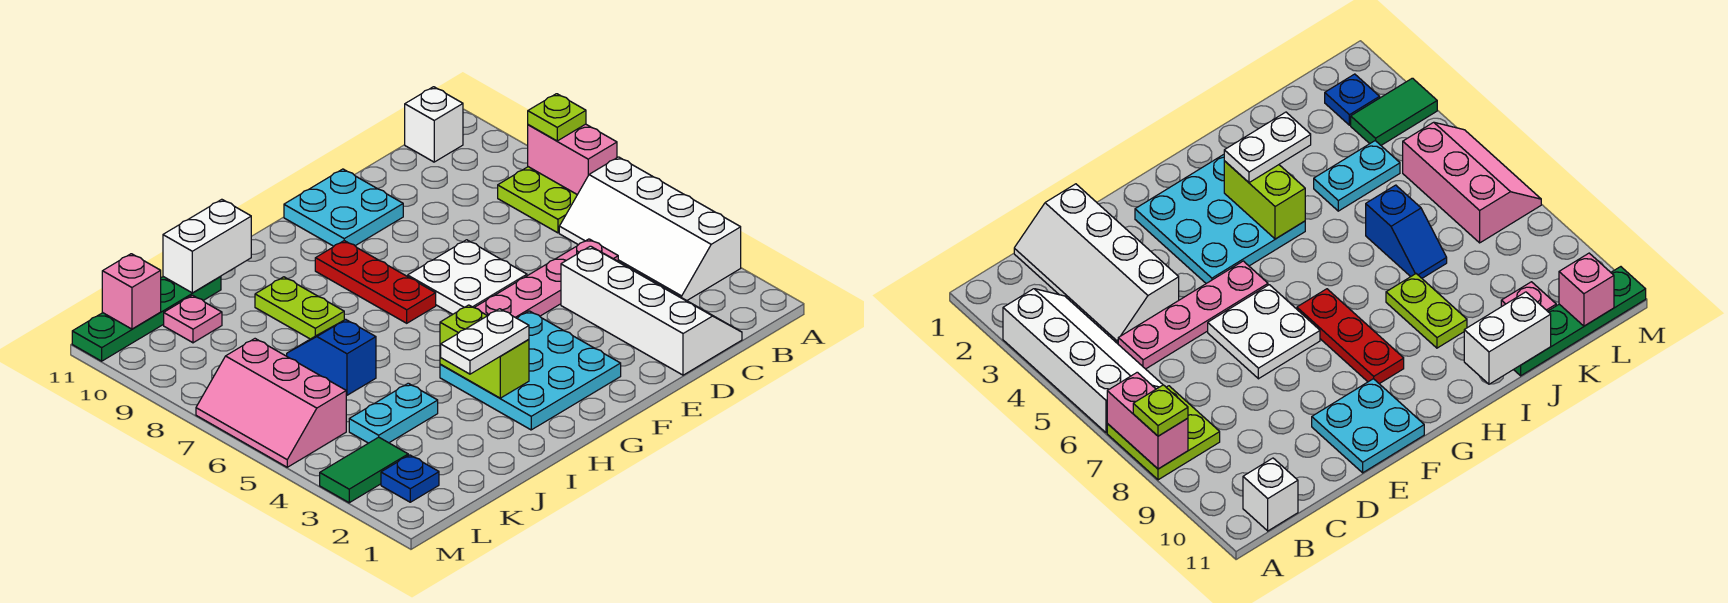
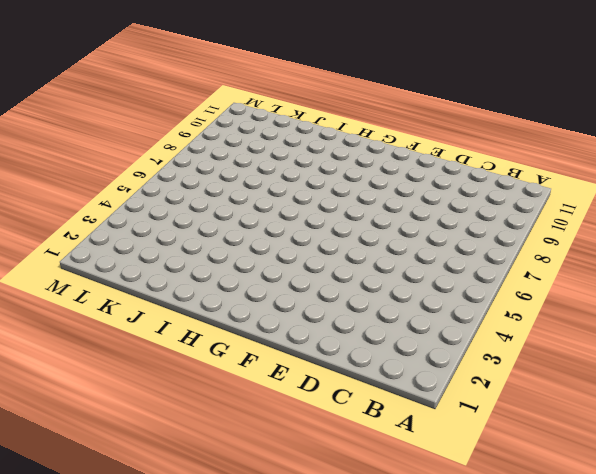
none -> white slope A3:B6 level 1 top A
none -> lime plate A7:B8 level 1
none -> white brick B11 level 1

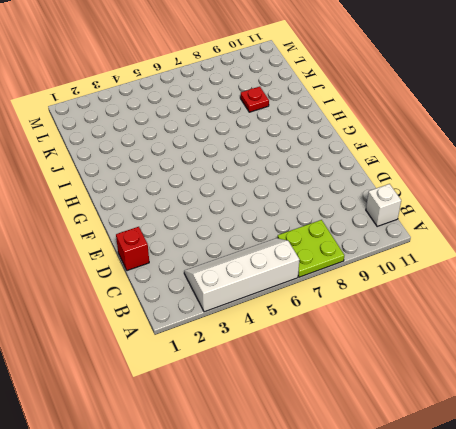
red brick D1 level 1 -> white slope C1:D4 level 1 top D
red plate J9 level 1 -> none
none -> pink plate C5:F5 level 1
none -> white plate E6:F7 level 1
none -> cyan plate E10:F11 level 1

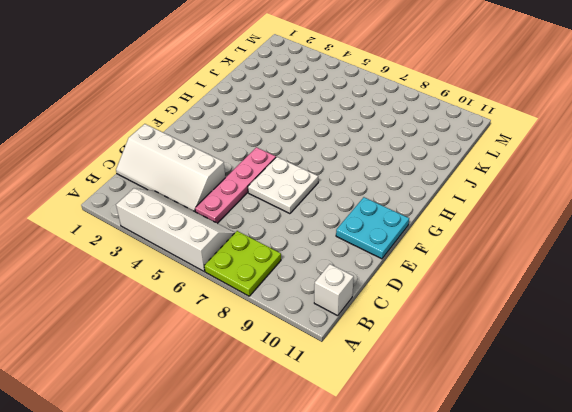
none -> cyan plate F2:H4 level 1
none -> red plate G7:G9 level 1
none -> lime plate I8:I9 level 1

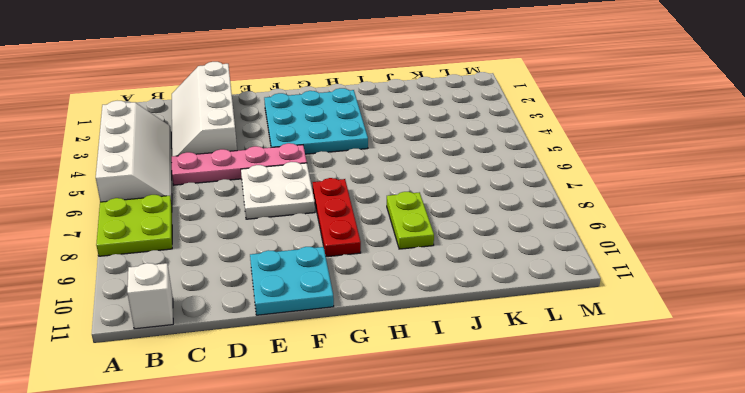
none -> cyan plate J4:K4 level 1
none -> blue slope J6:J7 level 1 top 6
none -> green plate J11:M11 level 1

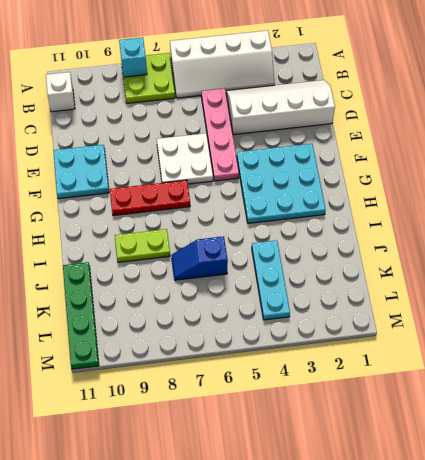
cyan brick A8 level 2 -> pink brick A7:A8 level 2
cyan plate J4:L4 level 1 -> cyan plate J4:K4 level 1
none -> pink plate K10 level 1
none -> blue plate L2 level 1
none -> green tile L3:M3 level 1

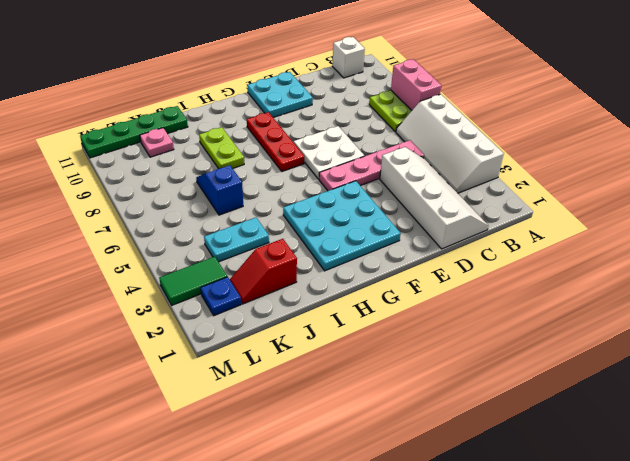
red slope J2:K2 level 1 top J -> none
none -> pink slope L5:M7 level 1 top L
none -> lime brick H3:H4 level 2
none -> white brick I11:J11 level 2

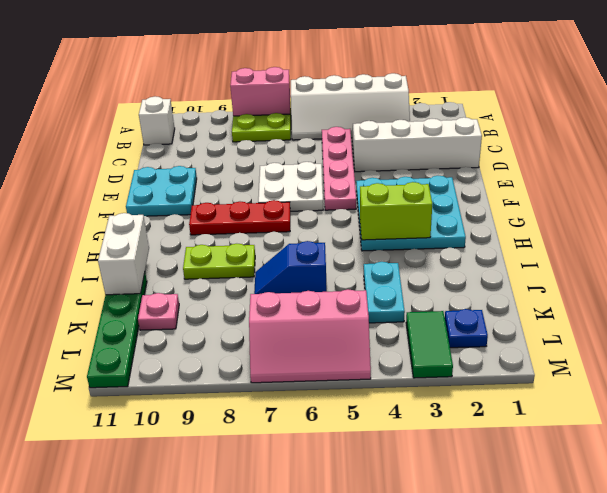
none -> pink brick L11 level 2
none -> lime plate A8 level 3
none -> white plate H3:I3 level 3

